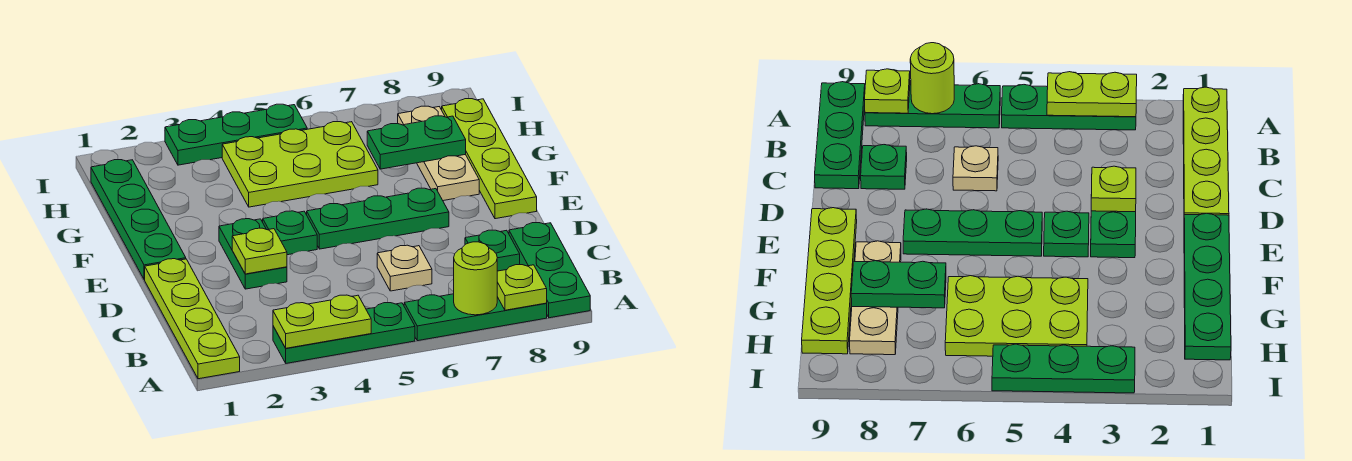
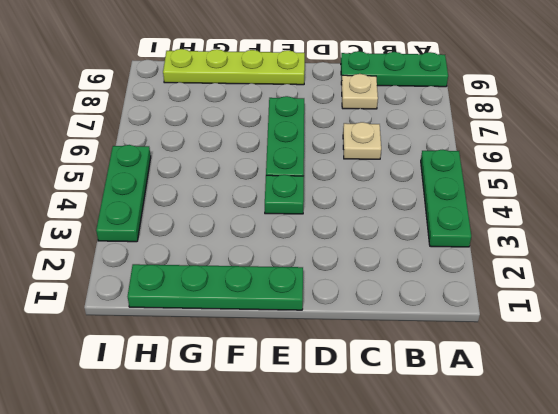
tan plate C8 level 1 -> green plate C8 level 1
none -> lime plate A1:D1 level 1
none -> green plate A6:A8 level 1
none -> green plate D3:E3 level 1

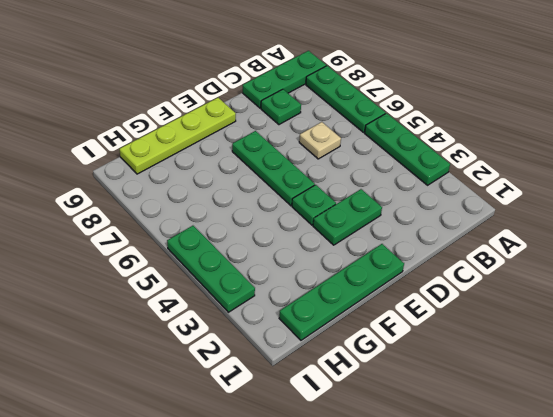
none -> lime plate A1:D1 level 1
none -> tan plate F8:H8 level 1
none -> lime plate G4:H6 level 1

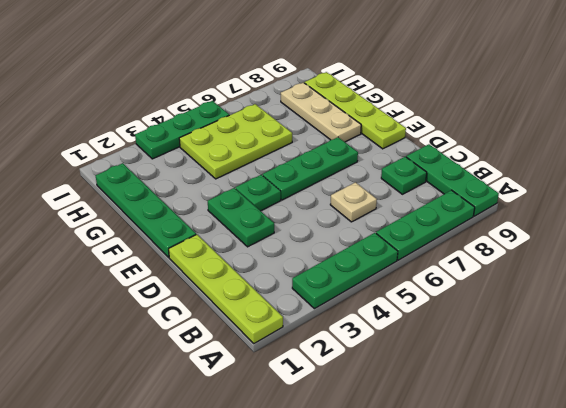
none -> lime plate A3:A4 level 2
none -> lime round brick A7 level 2
none -> lime plate A8 level 2

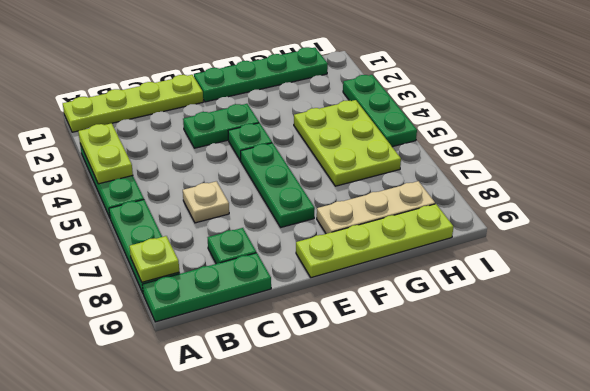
none -> lime round brick A7 level 2
none -> lime plate D3 level 2
none -> green plate G7:G8 level 2

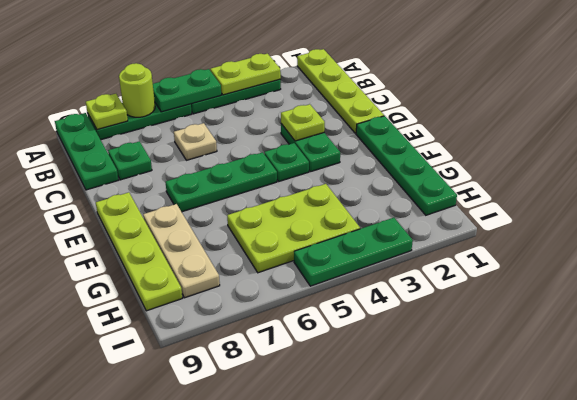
green plate A5:A6 level 2 -> green plate G7:G8 level 2

